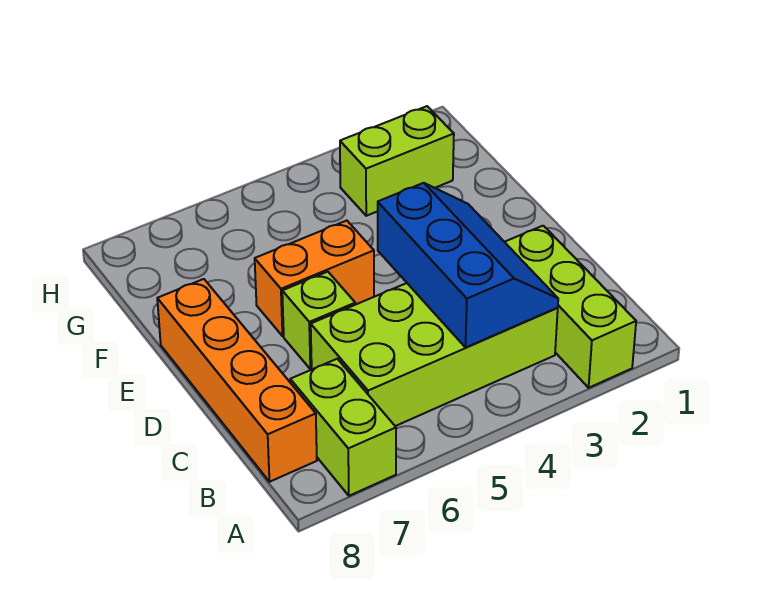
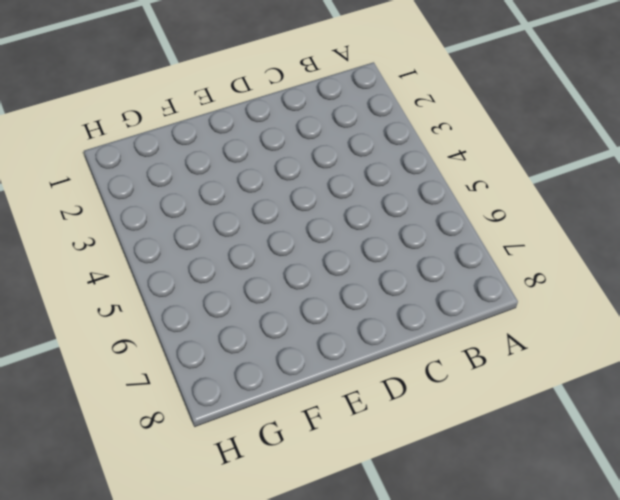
none -> lime brick A2:C2 level 1
none -> lime brick A7:B7 level 1

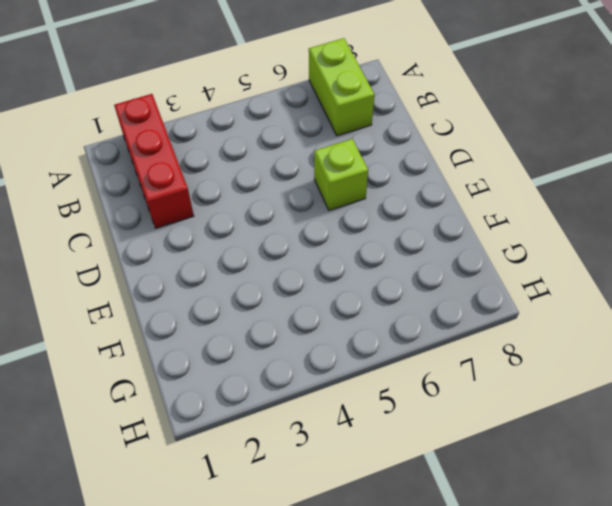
red brick A2:C2 level 1 -> lime brick A2:C2 level 1
none -> lime brick B3:C6 level 1
none -> orange brick B8:E8 level 1

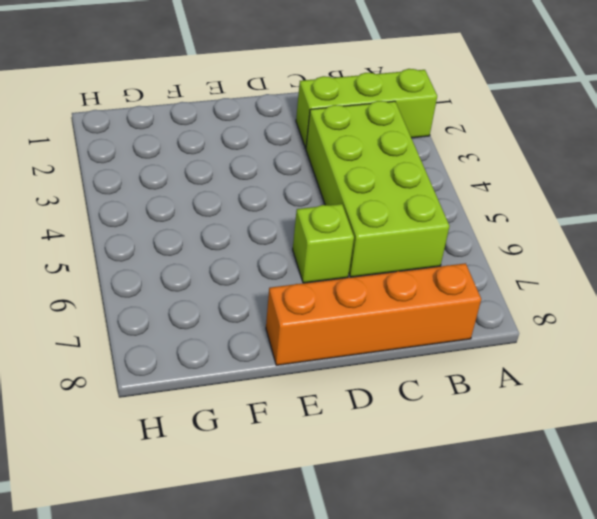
none -> lime brick A7:B7 level 1
none -> orange brick E5:E6 level 1

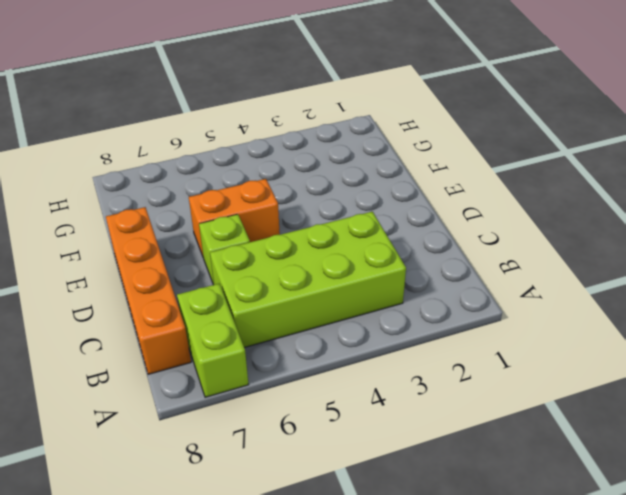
none -> lime brick A2:C2 level 1
none -> lime brick G2:G3 level 1

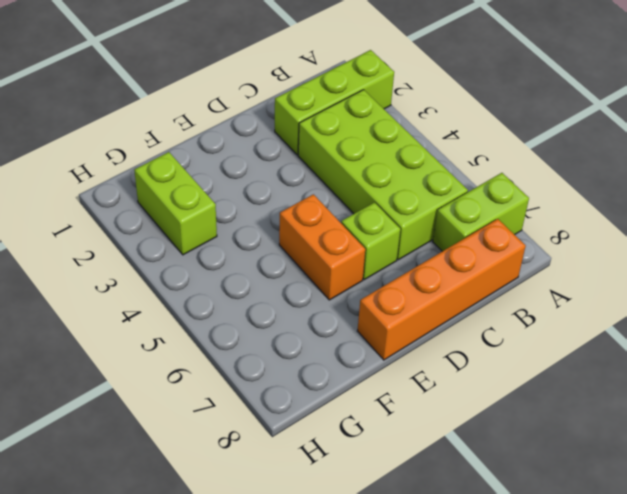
none -> blue slope B3:D4 level 2 top 4

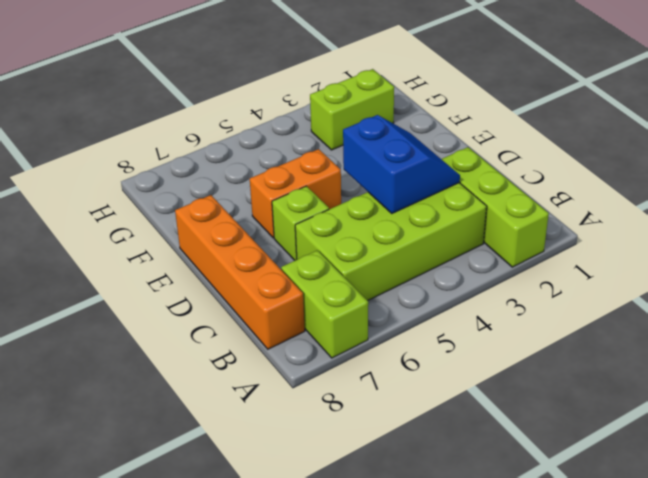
blue slope C3:D4 level 2 top 4 -> blue slope B3:D4 level 2 top 4

